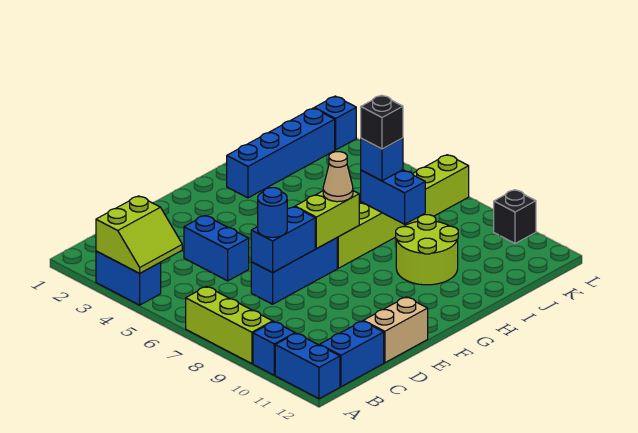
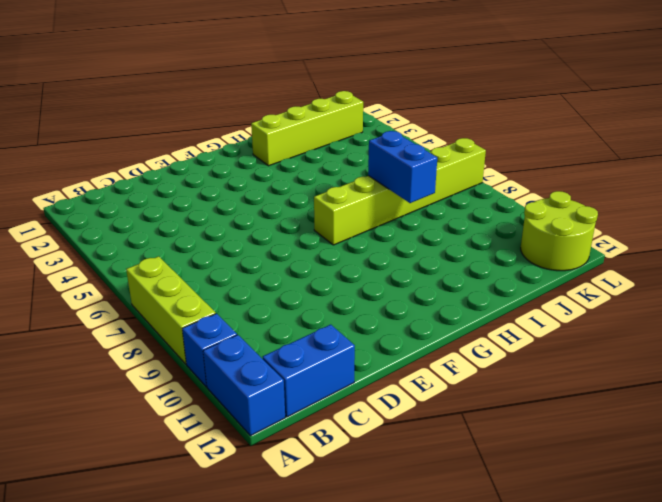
lime brick H2:K2 level 1 -> blue brick H2:K2 level 1
lime round brick K11:L12 level 1 -> lime round brick H9:I10 level 1
none -> blue brick A3:A4 level 1
none -> blue brick D4:D5 level 1
none -> blue brick D7:F7 level 1

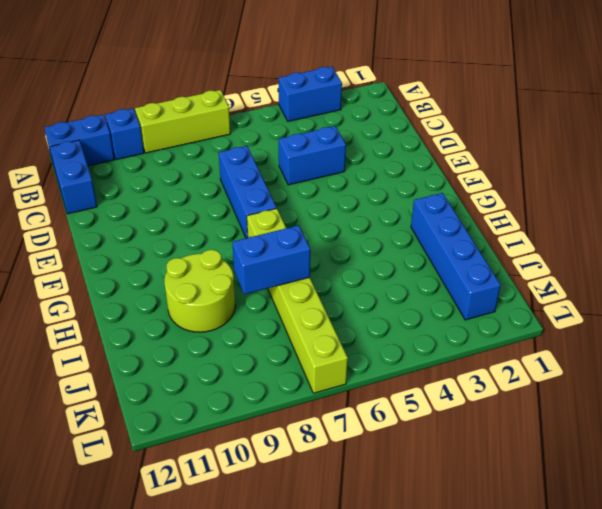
none -> tan brick D12:E12 level 1
none -> blue brick L2 level 1
none -> black brick L10 level 1

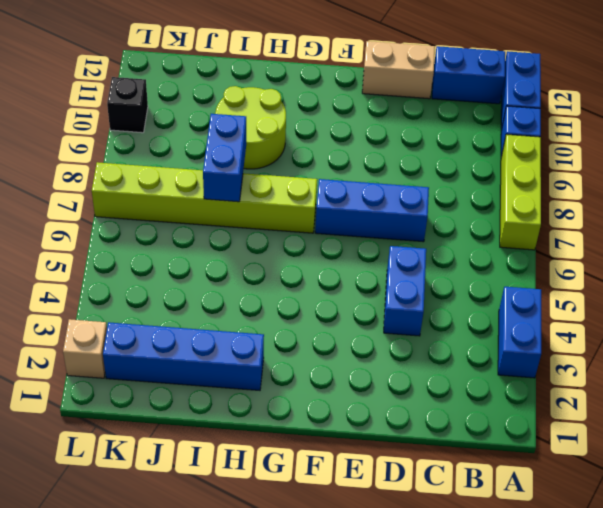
tan brick L2 level 1 -> blue brick L2 level 1
none -> lime slope A3:B4 level 2 top 3
none -> blue brick D7:E7 level 2
none -> lime brick F7:G7 level 2

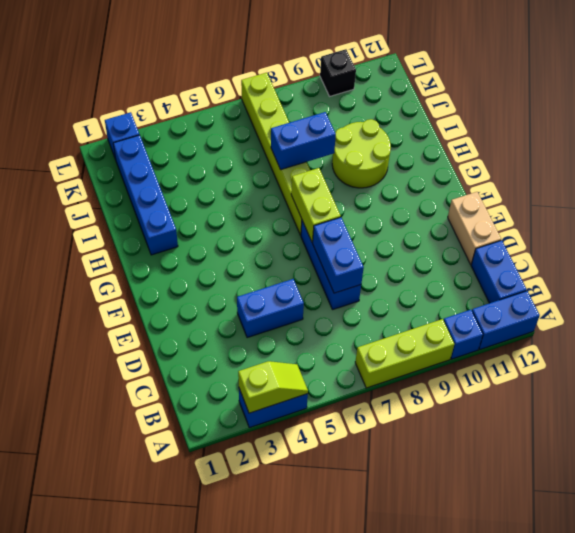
lime slope A3:A4 level 2 top 3 -> lime slope A3:B4 level 2 top 3
none -> blue round brick D7 level 3
none -> tan cone G7 level 3
none -> blue brick I7 level 3

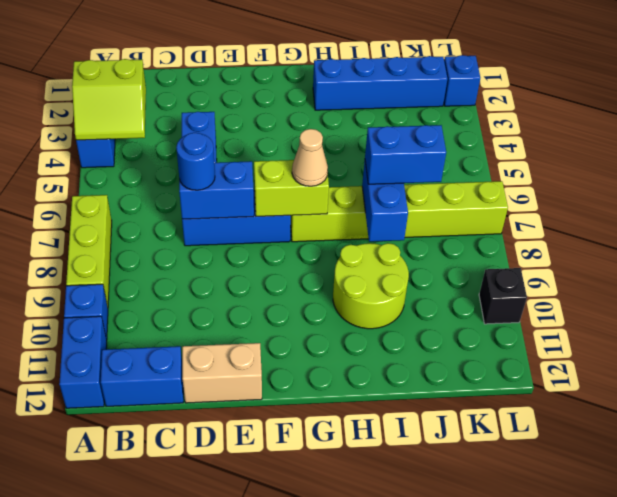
blue brick I7:J7 level 3 -> blue brick I7 level 3
none -> black brick I7 level 4

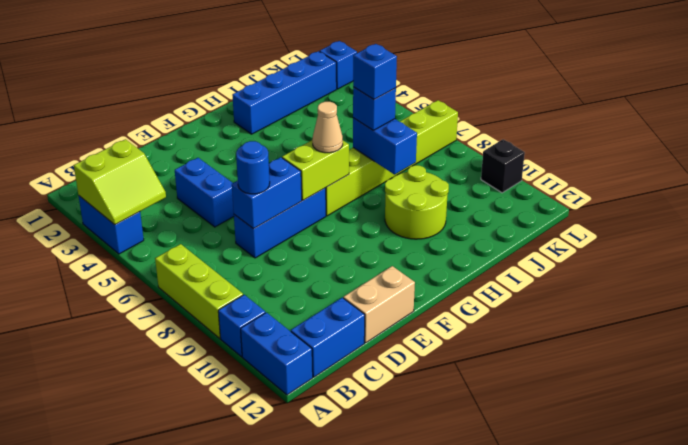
blue brick I7 level 4 -> black brick I7 level 4

